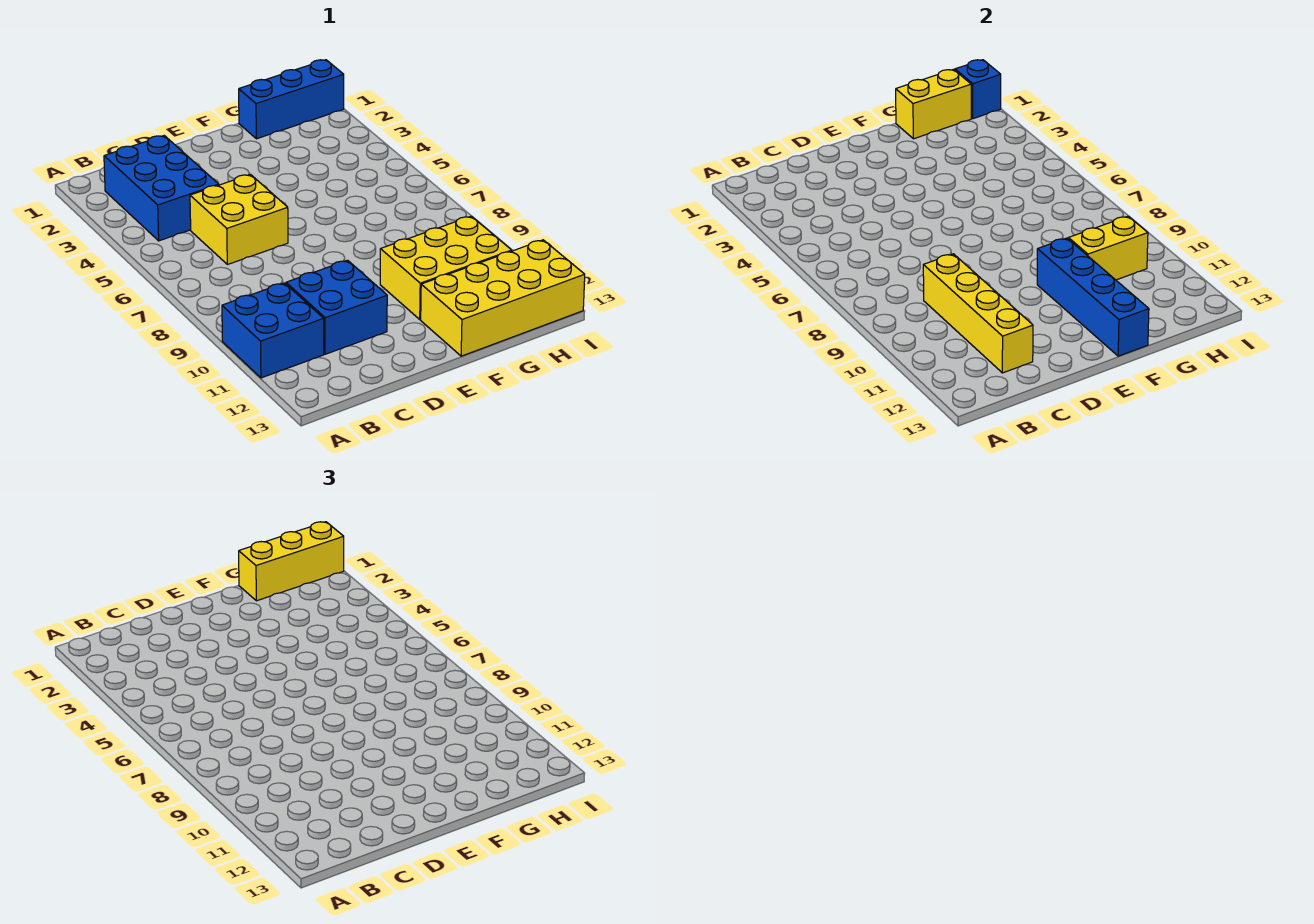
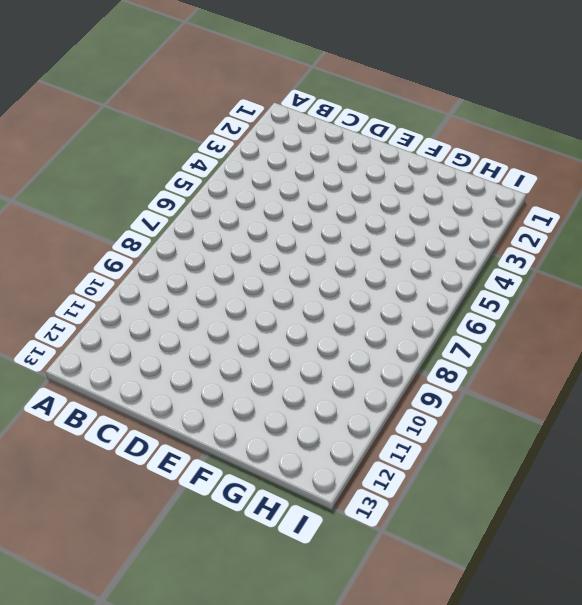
none -> blue brick A10:B11 level 1
none -> blue brick B2:C4 level 1
none -> yellow brick C5:D6 level 1

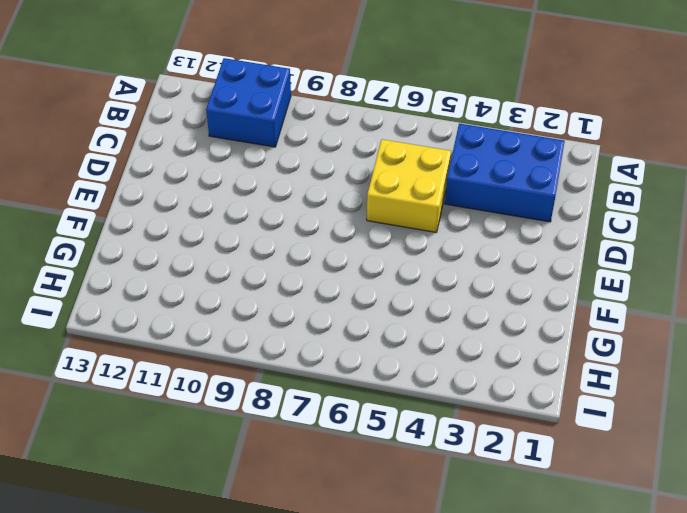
none -> blue brick C10:D11 level 1
none -> yellow brick F10:H11 level 1
none -> yellow brick F12:I13 level 1

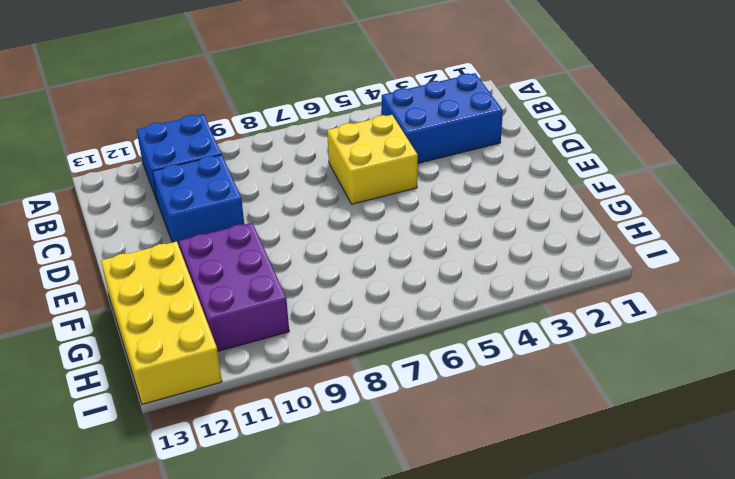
purple brick F10:H11 level 1 -> yellow brick F10:H11 level 1
none -> blue brick G1:I1 level 1
none -> yellow brick C9:C12 level 2
none -> blue brick F10:F13 level 2

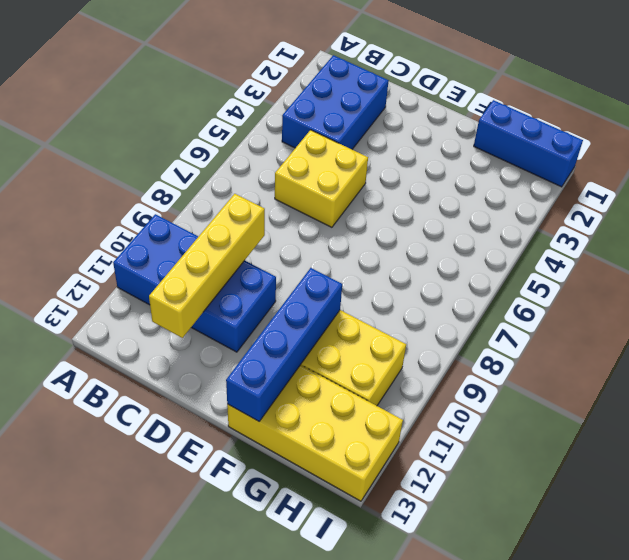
none -> yellow brick G1:H1 level 2
none -> yellow brick G10:H10 level 2
none -> blue brick I1 level 2

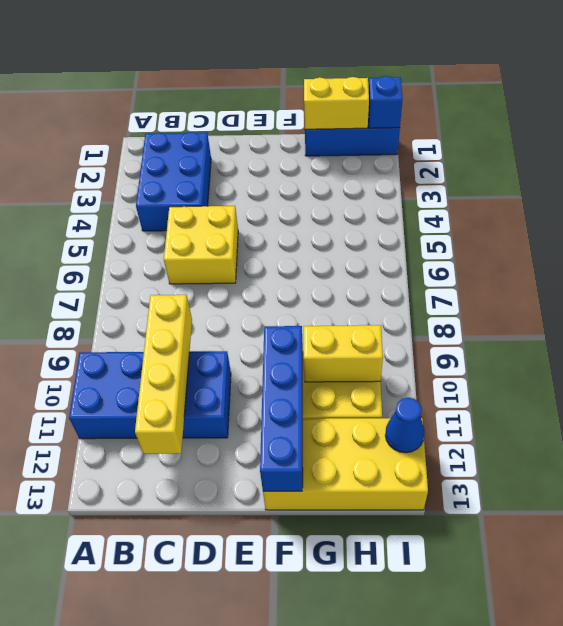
blue cone I12 level 2 -> none
none -> yellow brick G1:I1 level 3

